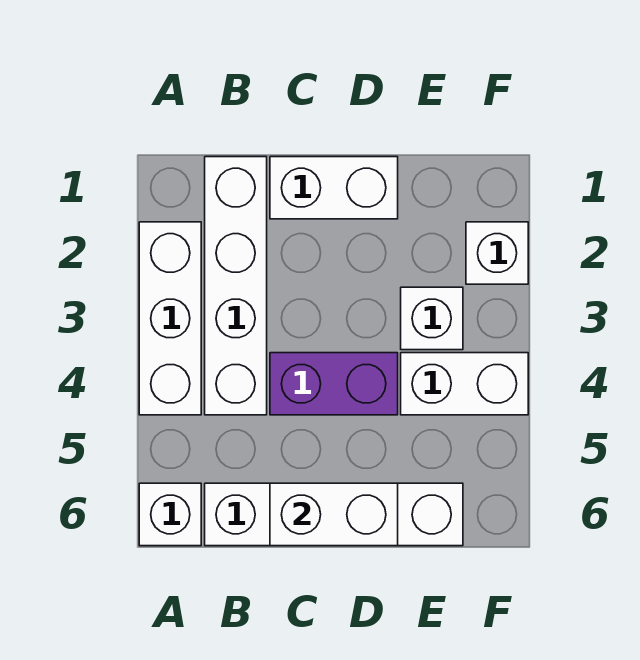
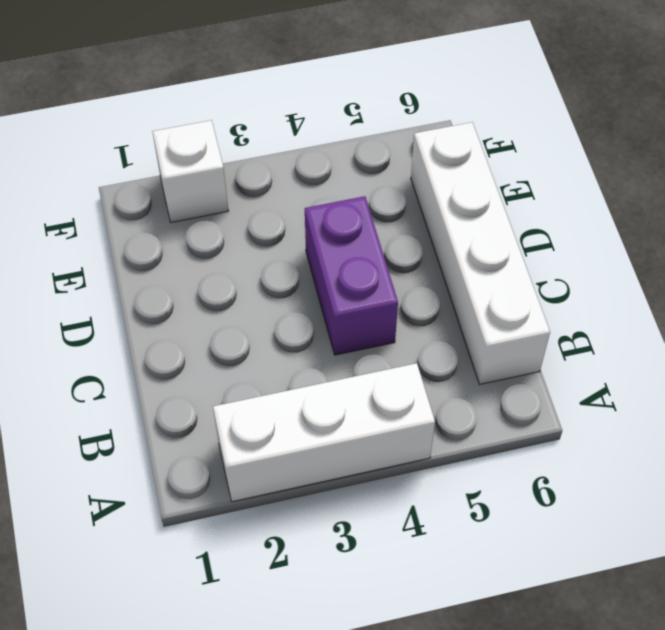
none -> white brick A6 level 1
none -> white brick B1:B4 level 1

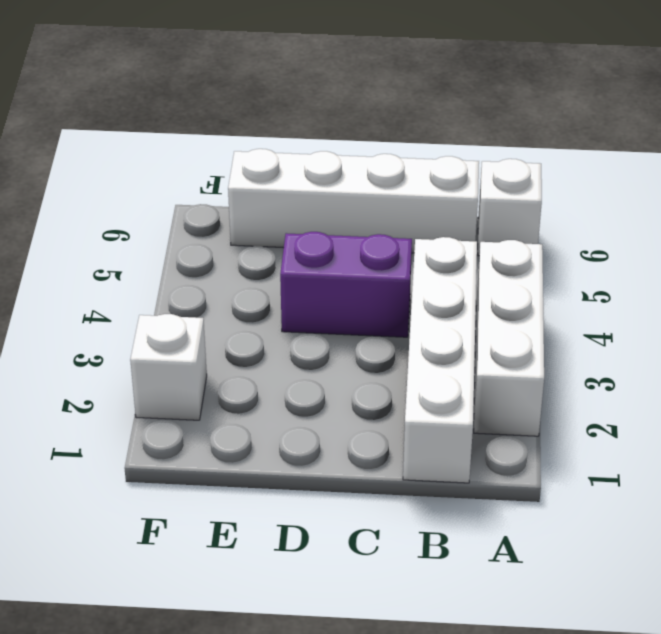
none -> white brick C1:D1 level 1
none -> white brick E3 level 1

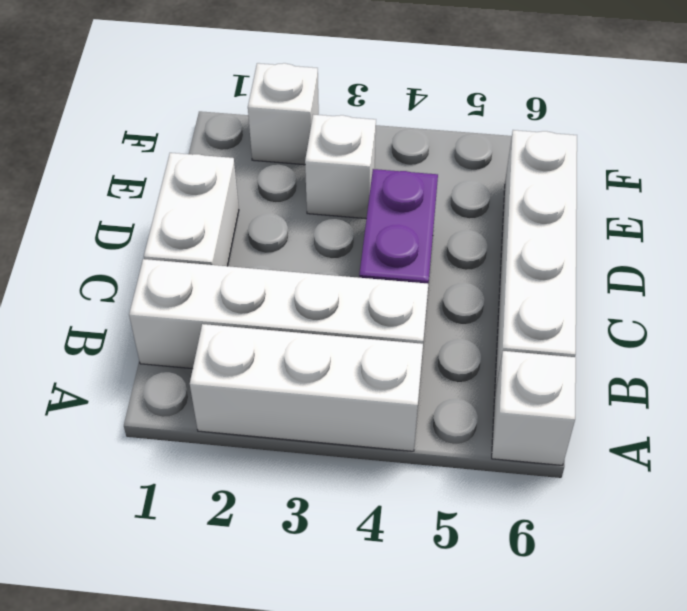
none -> white brick E4:F4 level 1
none -> white brick C6:D6 level 2

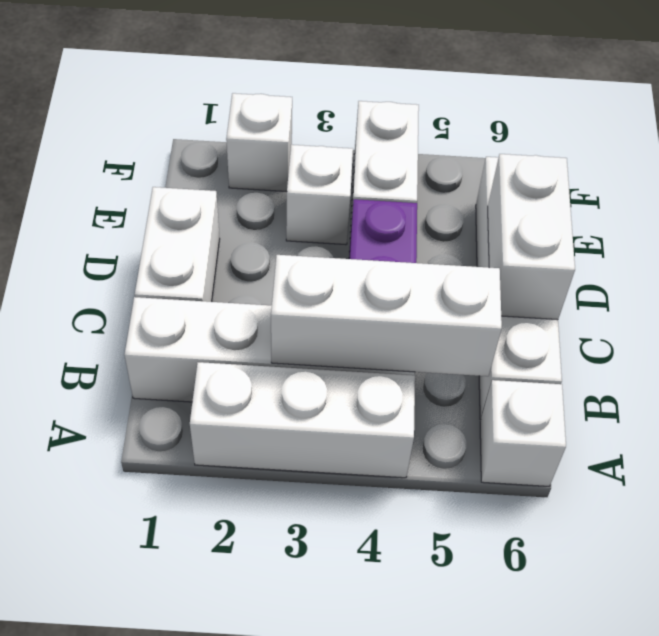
white brick B3:B5 level 2 -> none

